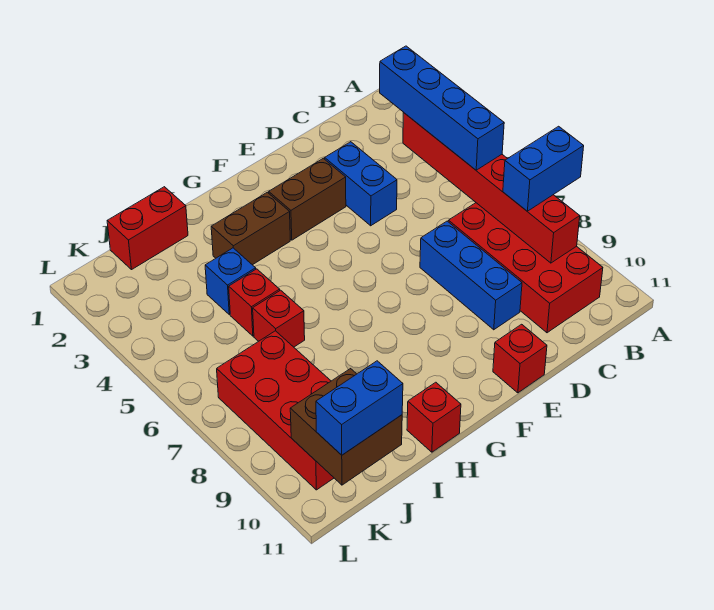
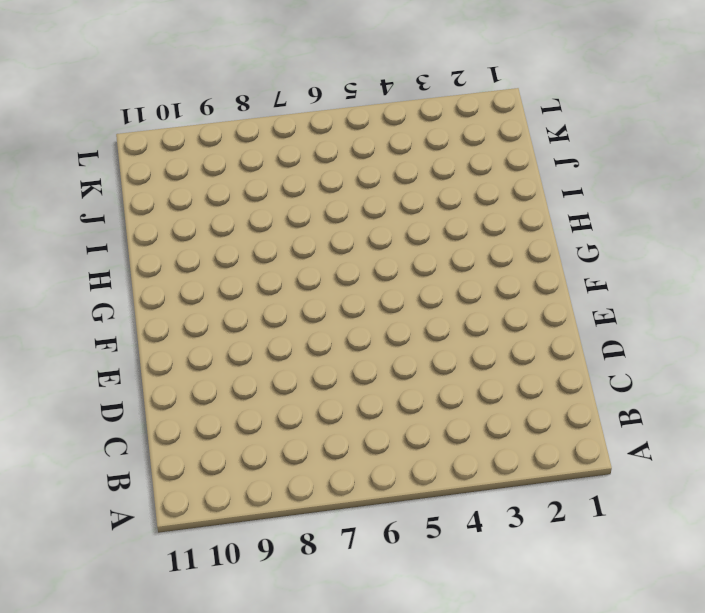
none -> red brick B7:C10 level 1
none -> blue brick D3:D4 level 1
none -> blue brick D7:D9 level 1

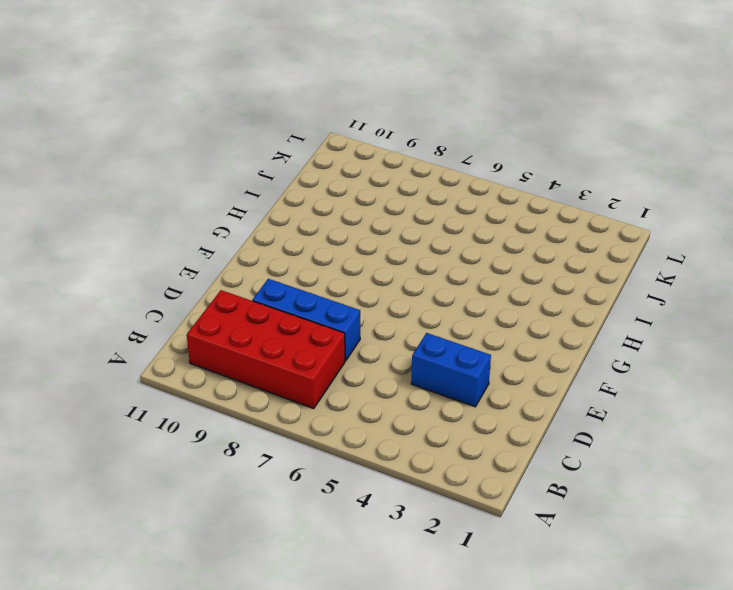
none -> brown brick E3:F3 level 1
none -> red brick E11 level 1
none -> brown brick G3:H3 level 1

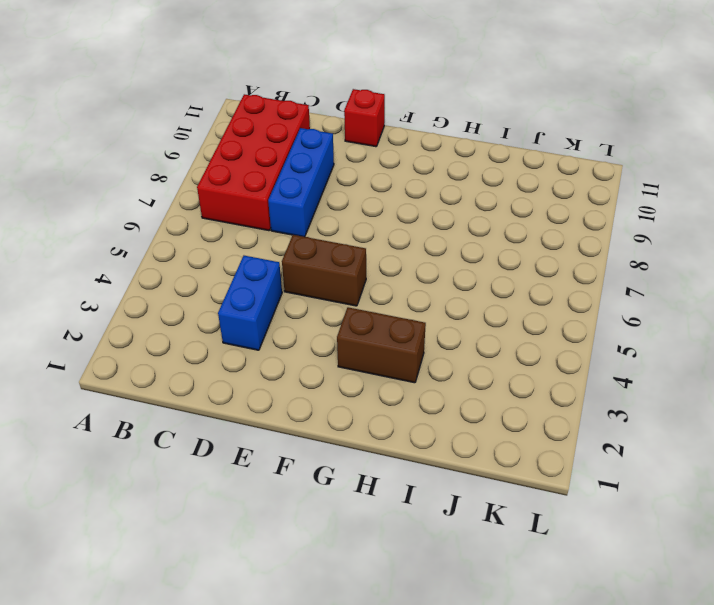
brown brick E5:F5 level 1 -> brown brick E3:F3 level 1
none -> red brick H11 level 1
none -> red brick I1:J1 level 1
none -> blue brick I4 level 1

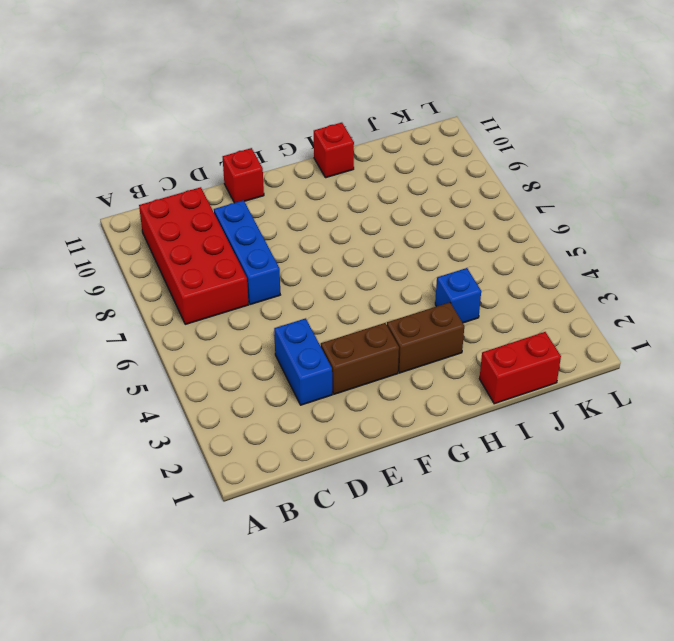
none -> red brick I5 level 1
none -> red brick I6 level 1
none -> red brick J7:K10 level 1

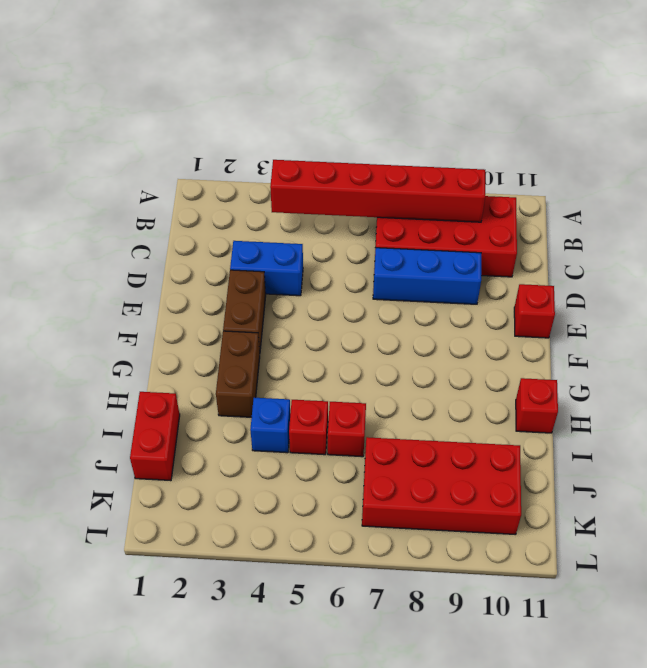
none -> brown brick J10:K11 level 2
none -> blue brick A8:B8 level 3
none -> blue brick B3:B6 level 3

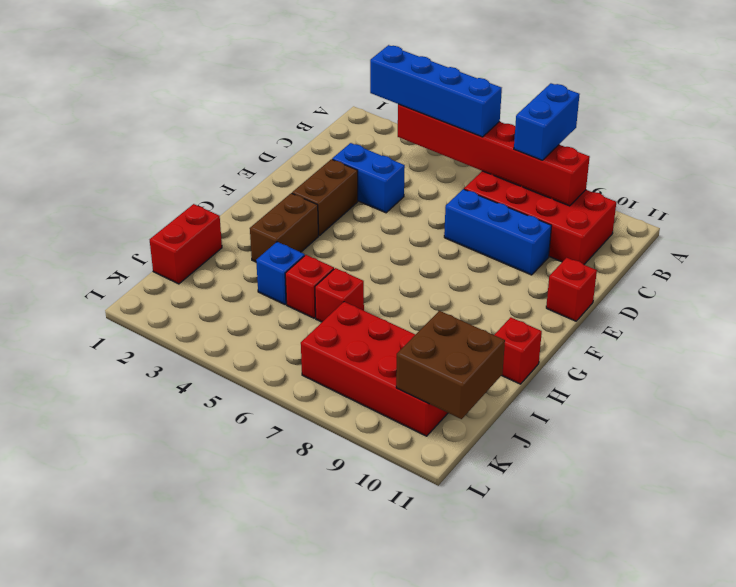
none -> blue brick J11:K11 level 3

